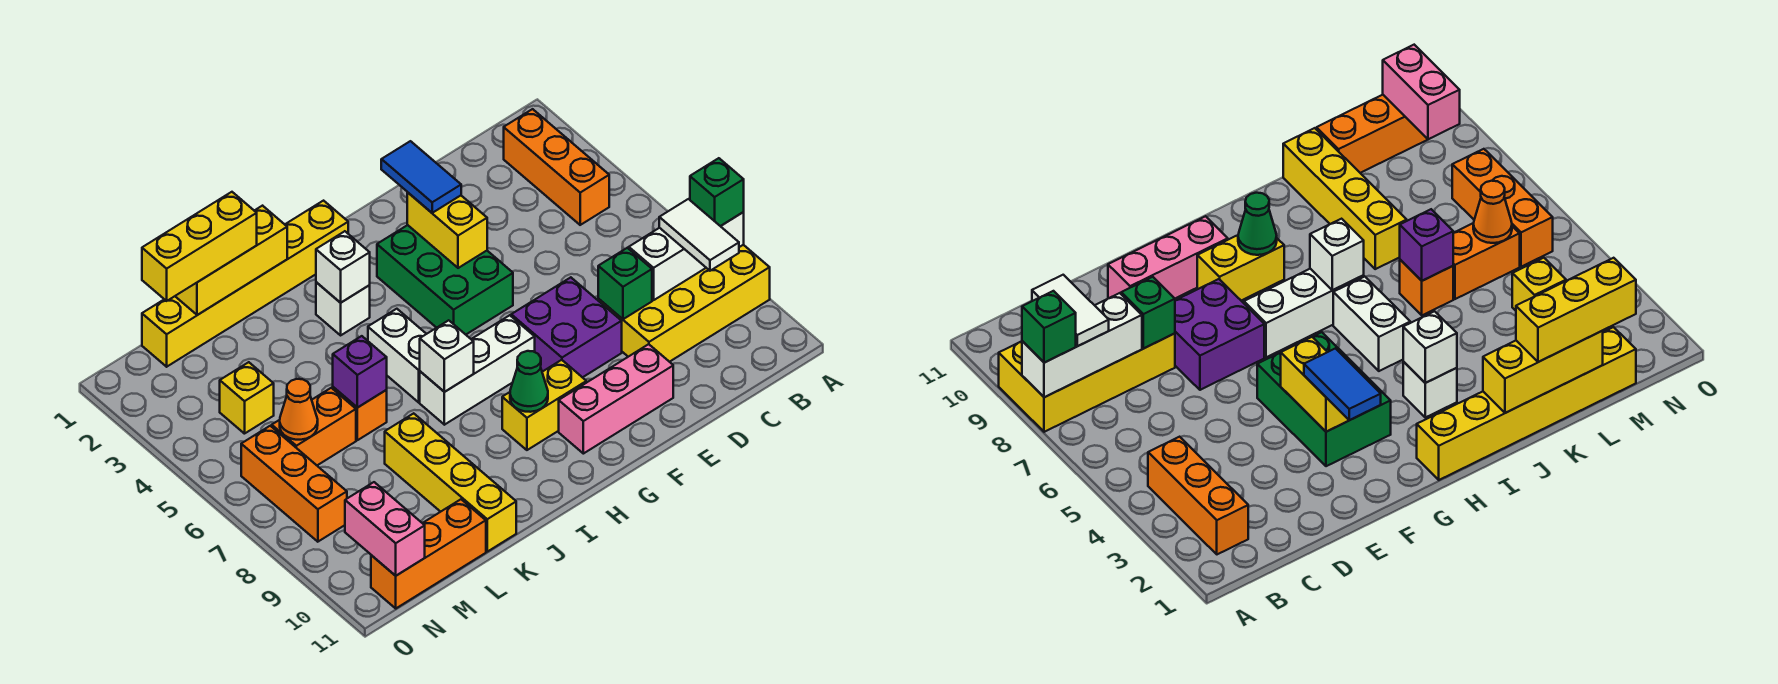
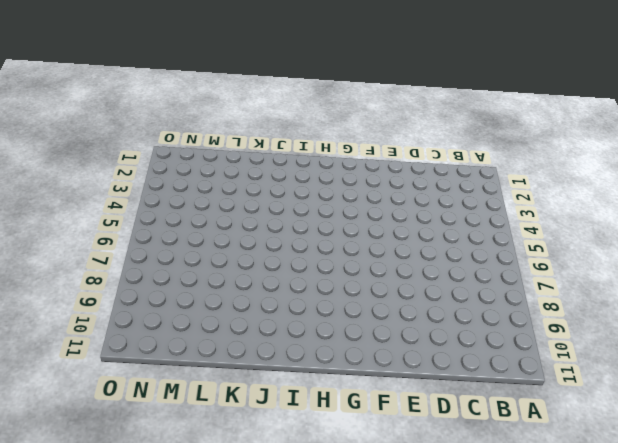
none -> yellow brick A8:D9 level 1
none -> orange brick B2:B4 level 1
none -> purple brick E7:F8 level 1
none -> pink brick E10:G10 level 1

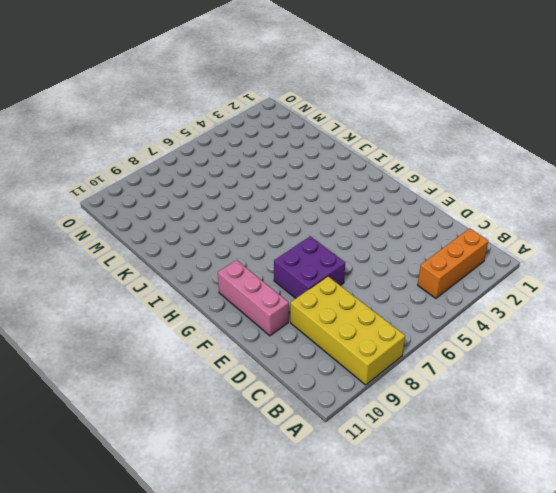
none -> green brick F3:G5 level 1
none -> white brick G7:I7 level 1
none -> yellow brick G9:H9 level 1
none -> yellow brick H1:M1 level 1

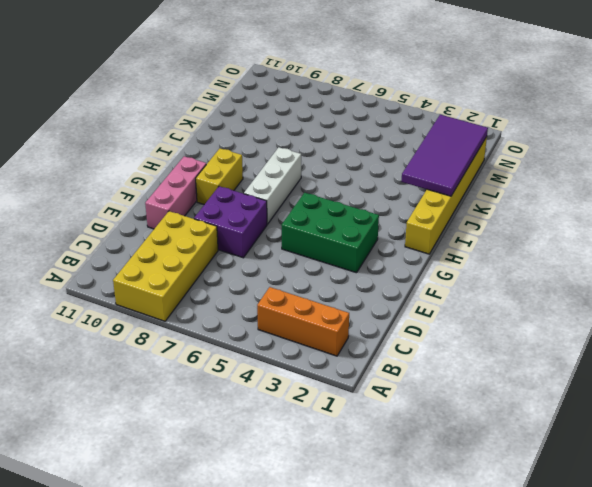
purple tile J1:M2 level 2 -> yellow brick J1:L1 level 2
none -> white brick I3 level 1
none -> white brick I5:I6 level 1
none -> orange brick K6 level 1
none -> yellow brick K8:K11 level 1

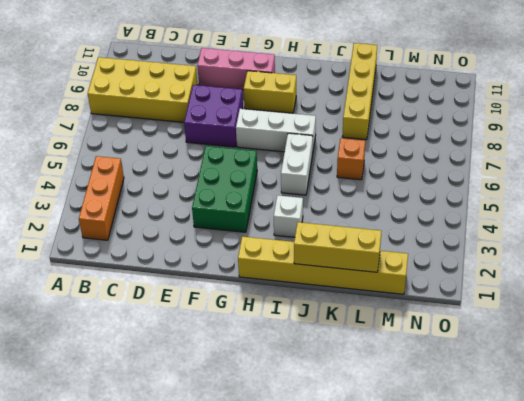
none -> orange brick L6:M6 level 1
none -> orange brick L11:N11 level 1
none -> yellow brick M4 level 1
none -> orange brick N6:N8 level 1

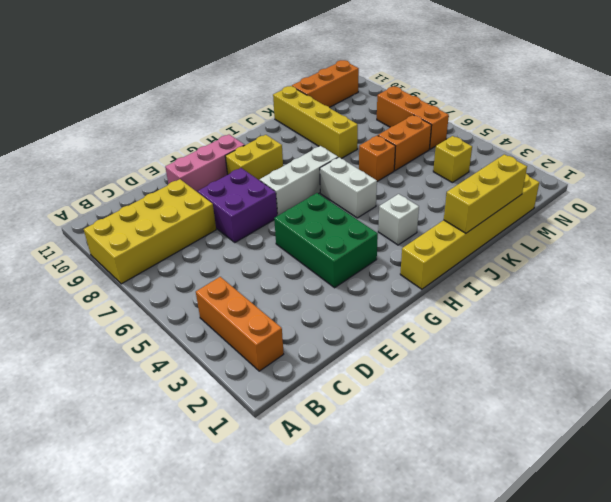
none -> white brick A8:C8 level 2
none -> green brick D8 level 2
none -> yellow brick F3:F4 level 2
none -> green cone H9 level 2

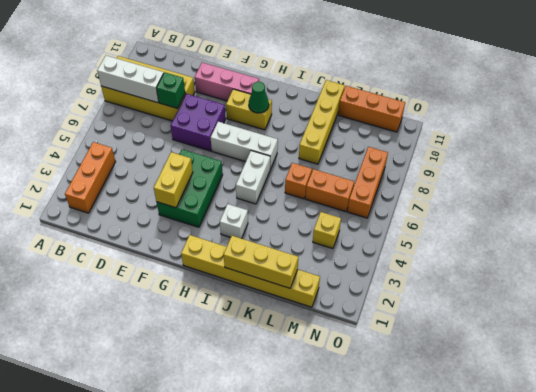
none -> white brick I3 level 2
none -> white brick I7 level 2
none -> purple brick K6 level 2
none -> orange cone M6 level 2

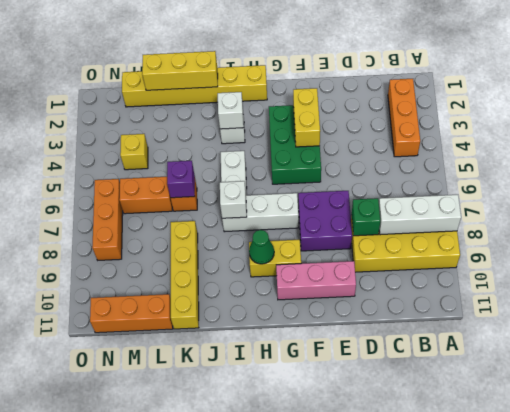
none -> orange cone M6 level 2
none -> pink brick N10:N11 level 2
none -> green brick A8 level 3
none -> white tile B8:B9 level 3

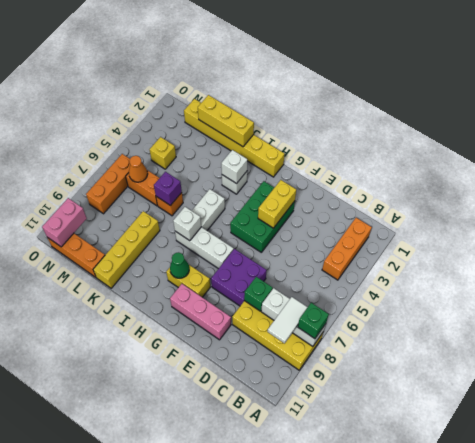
none -> blue tile F2:F3 level 3
none -> yellow brick K1:M1 level 3

